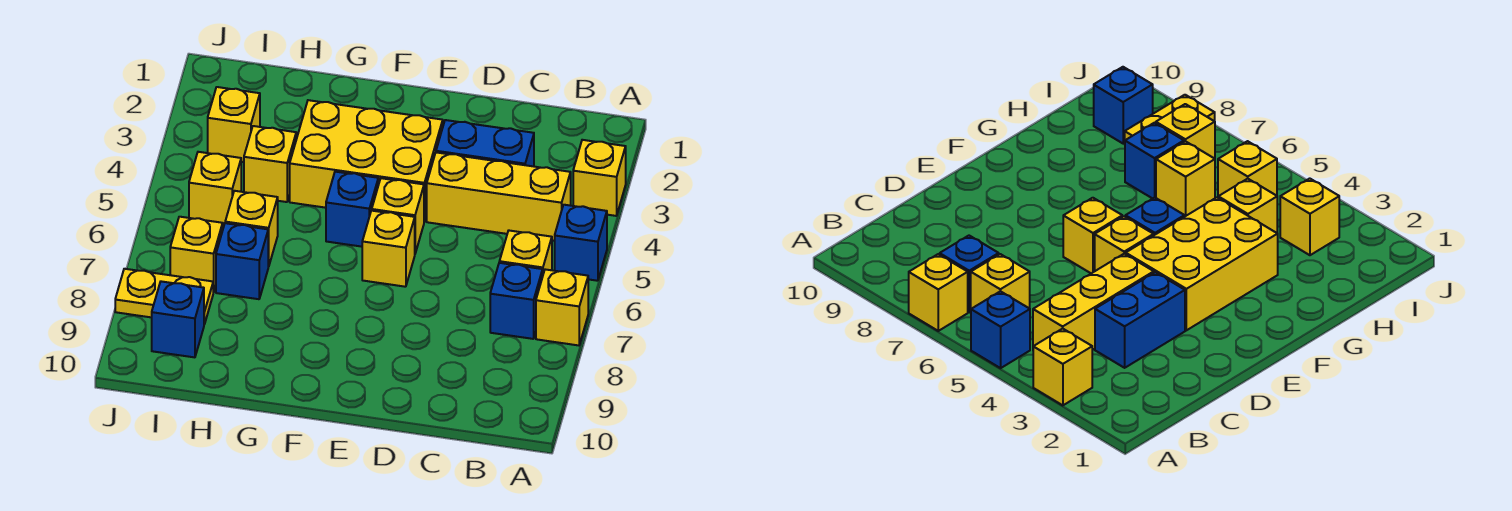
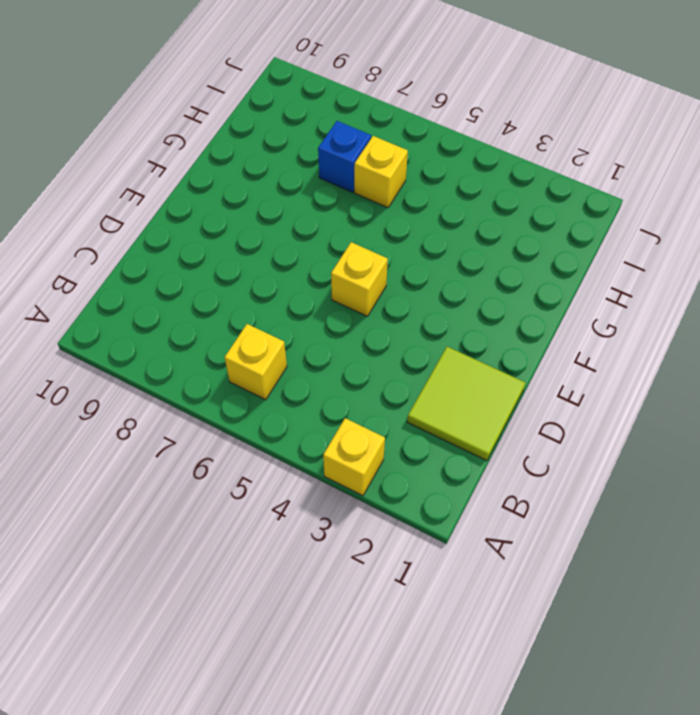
lime tile C1:D2 level 1 -> none
none -> blue brick A5 level 1
none -> yellow brick A7 level 1
none -> yellow brick B4:D4 level 1

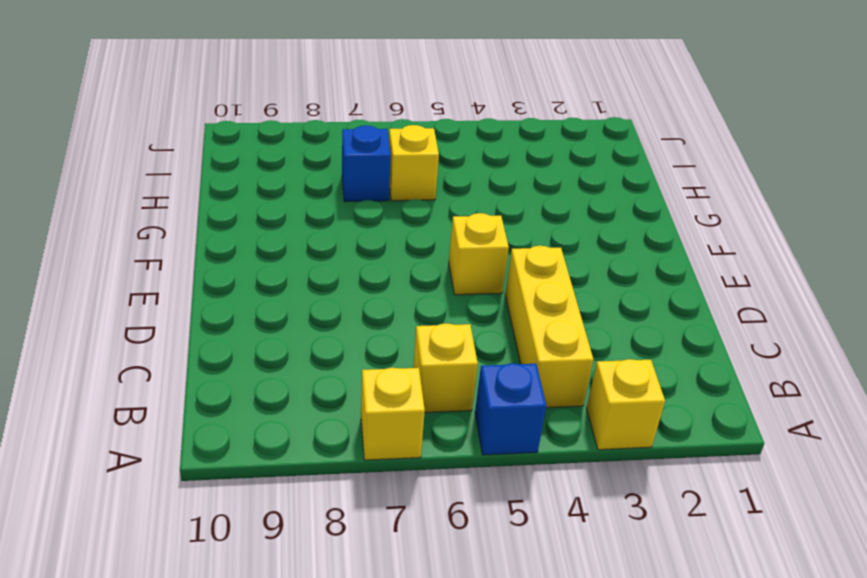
none -> blue brick B7 level 1
none -> blue brick C3:D3 level 1
none -> yellow brick E3:G4 level 1

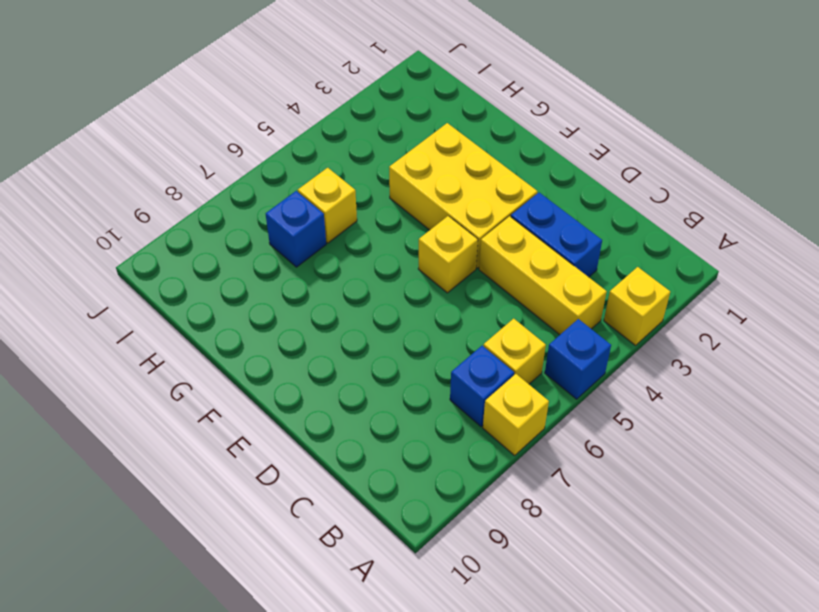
none -> yellow brick E6 level 1
none -> blue brick F5 level 1
none -> yellow brick H4 level 1

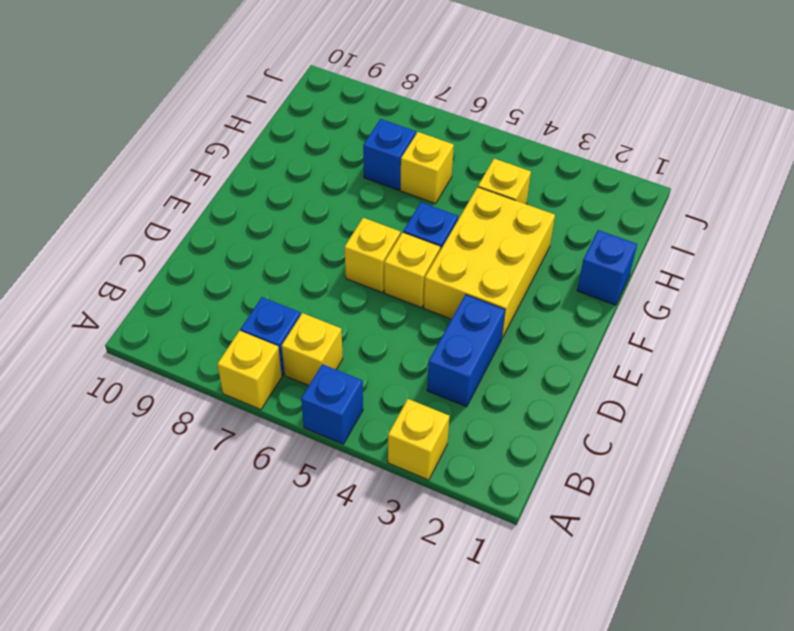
blue brick G1 level 1 -> blue brick I9 level 1
none -> yellow brick B4:D4 level 1
none -> yellow brick I3 level 1
none -> yellow brick I5 level 1

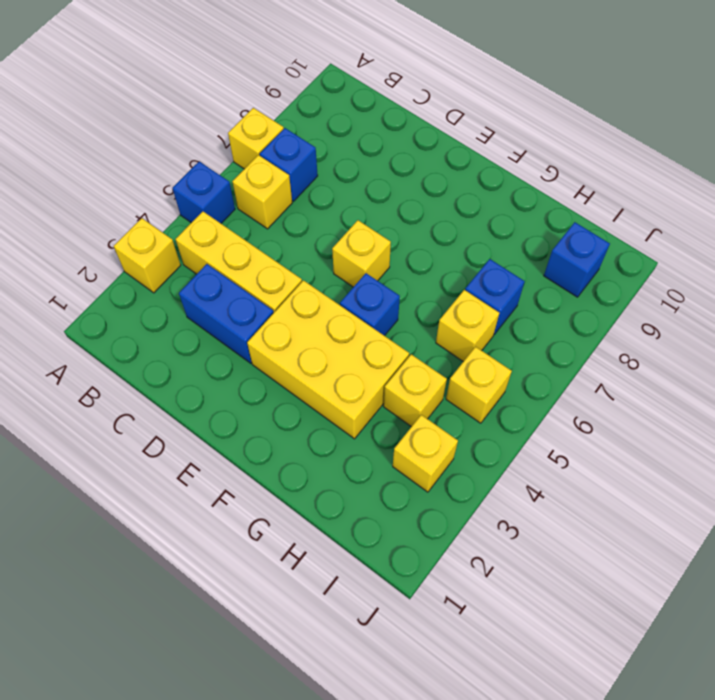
none -> yellow brick E5 level 1
none -> yellow brick I7 level 1
none -> yellow plate I8:J8 level 1

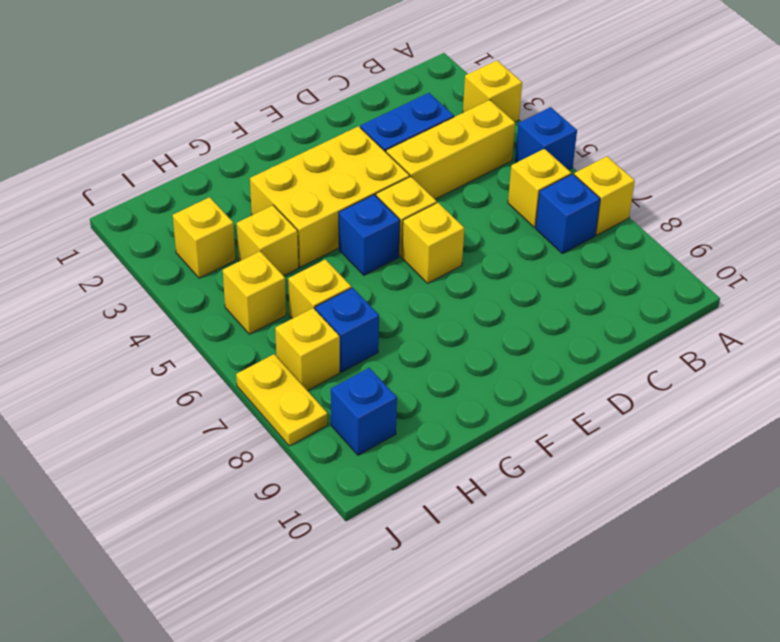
yellow plate J7:J8 level 1 -> yellow plate I8:J8 level 1

